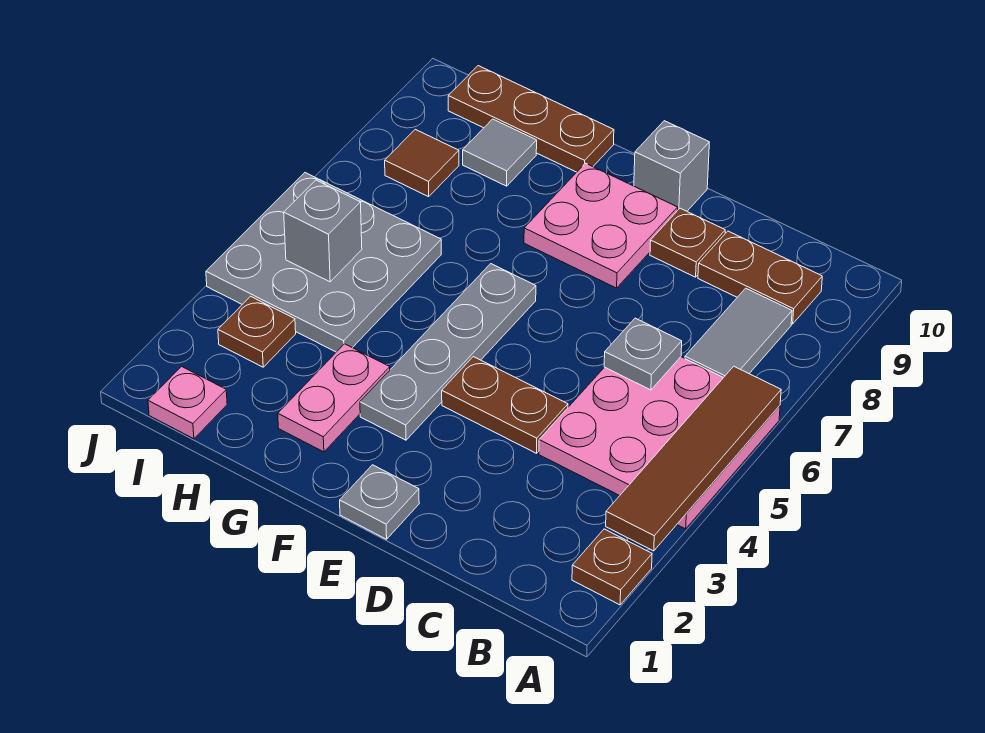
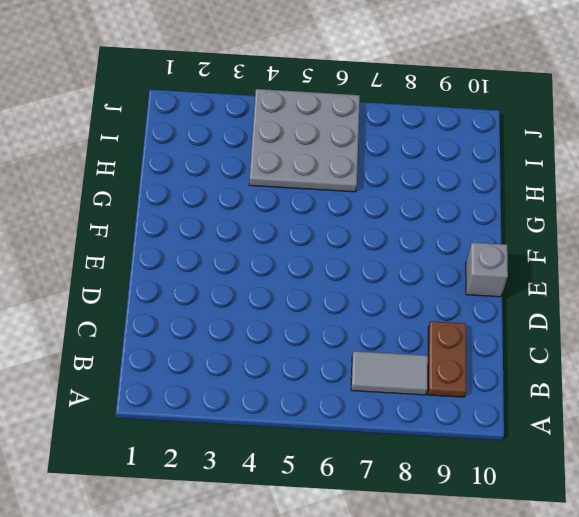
none -> brown plate A2 level 1
none -> pink plate A4:C6 level 1
none -> brown plate D4:E4 level 1

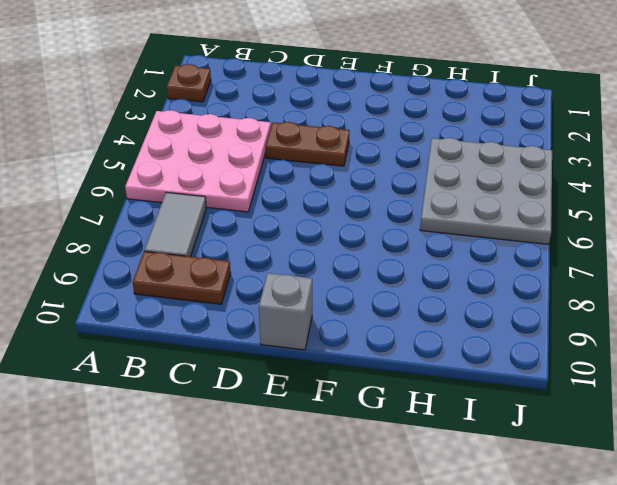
none -> brown plate D9 level 1
none -> grey plate E1 level 1
none -> pink plate E8:F9 level 1

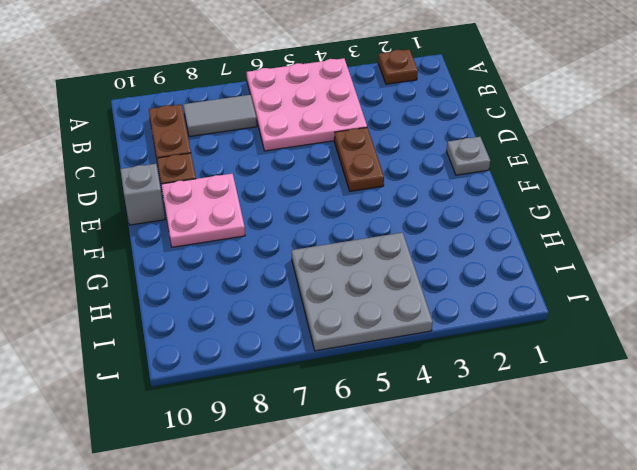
none -> grey plate F3:F6 level 1
none -> pink plate G2:G3 level 1
none -> brown plate G10:I10 level 1

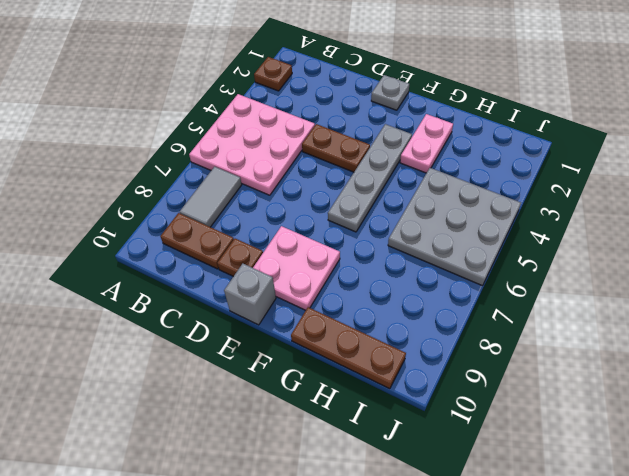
none -> grey tile H9 level 1
none -> pink plate I1 level 1
none -> brown plate I3 level 1

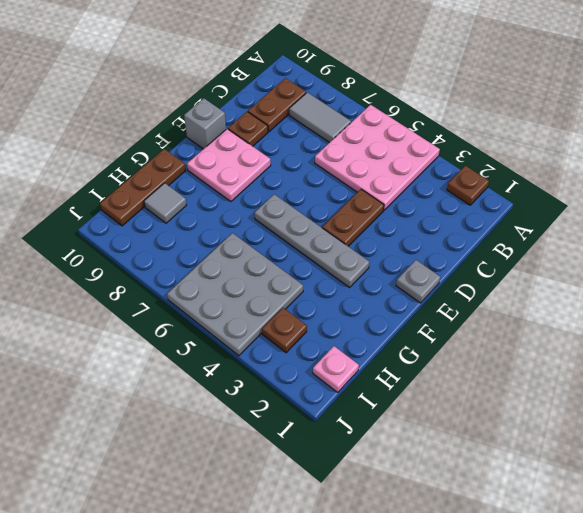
none -> pink plate G2:G3 level 1
none -> brown tile I8 level 1
none -> brown tile A3:A6 level 2

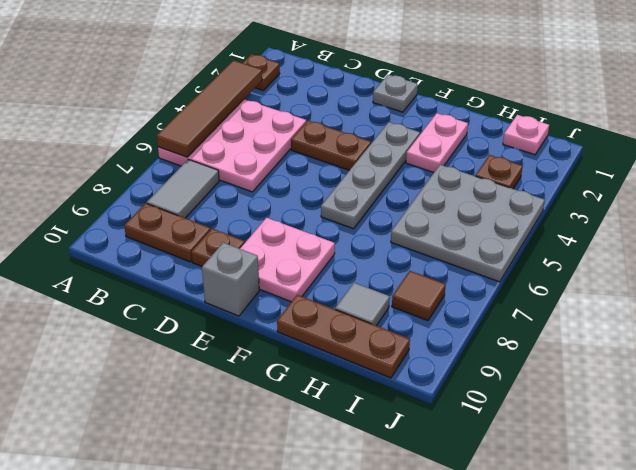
none -> grey plate C6 level 2
none -> grey brick I5 level 2

